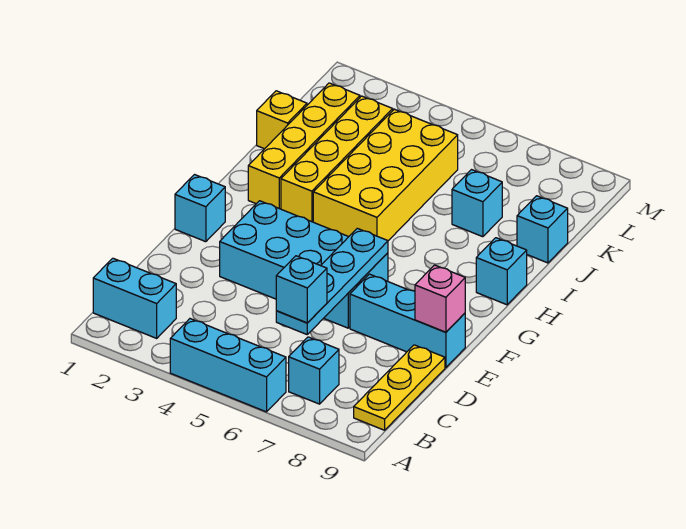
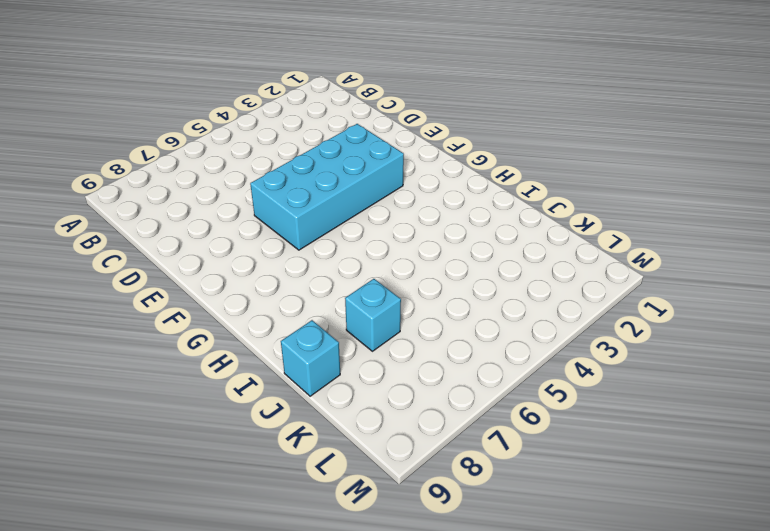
none -> cyan brick A4:A6 level 1
none -> cyan brick B1:B2 level 1
none -> cyan brick B7 level 1

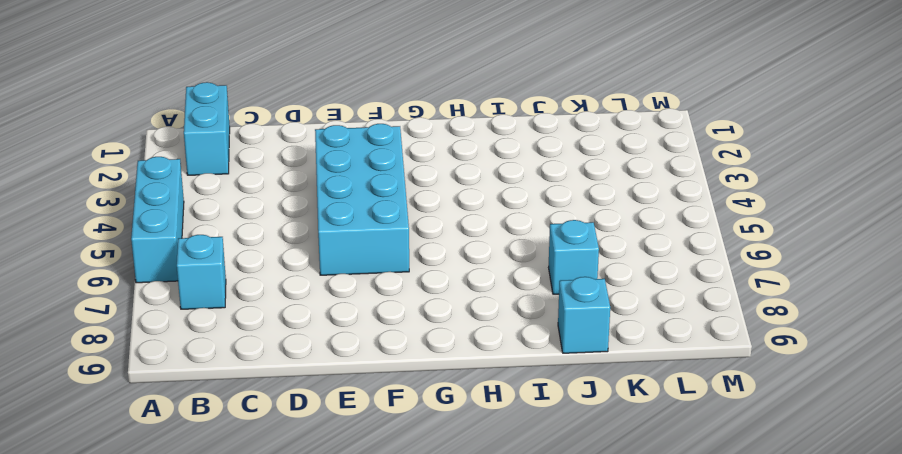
none -> yellow plate B9:D9 level 1
none -> cyan brick E7:E9 level 1
none -> cyan brick F1 level 1

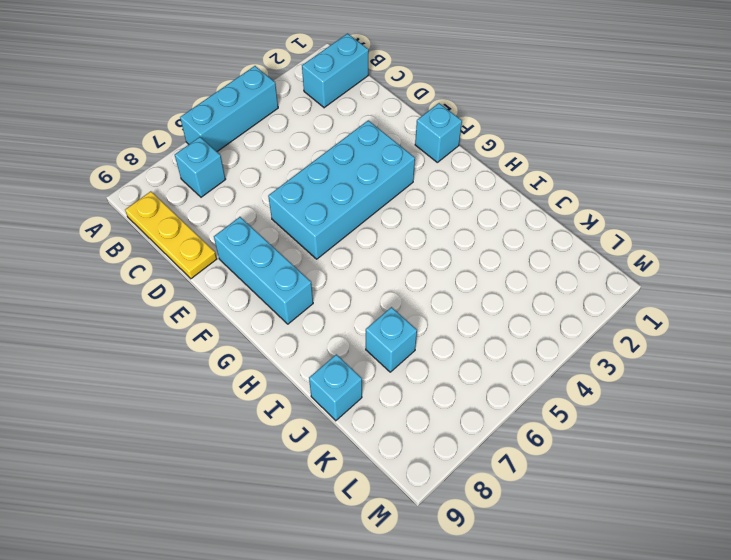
cyan brick E8:G8 level 1 -> cyan brick E7:E9 level 1
none -> yellow brick H2:K2 level 1
none -> yellow brick H3:K3 level 1
none -> yellow brick H4:K5 level 1

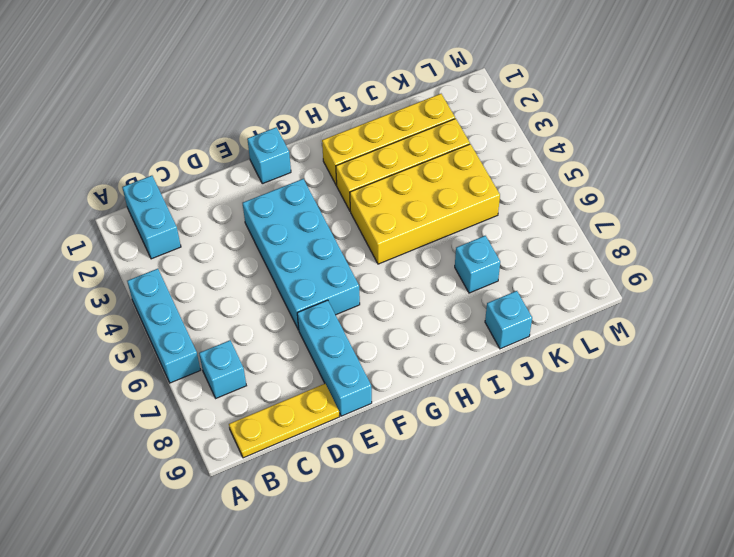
none -> cyan brick H9 level 1
none -> yellow brick J1 level 1
none -> cyan plate C6:F6 level 2

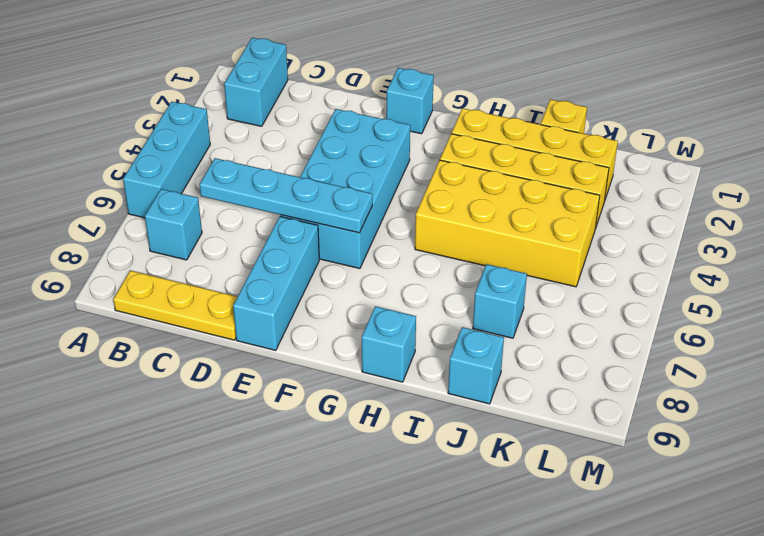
none -> pink brick E9 level 2
none -> cyan brick C6 level 3

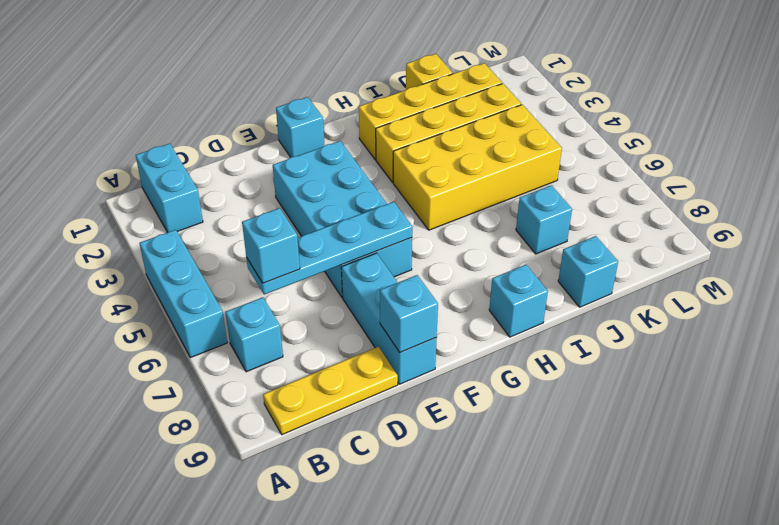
cyan brick E9 level 2 -> pink brick E9 level 2

